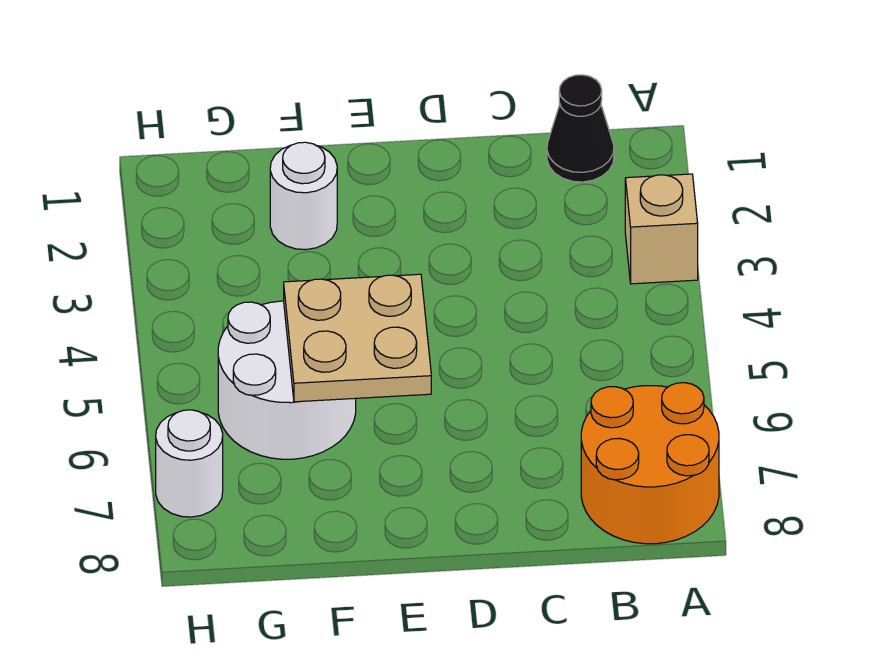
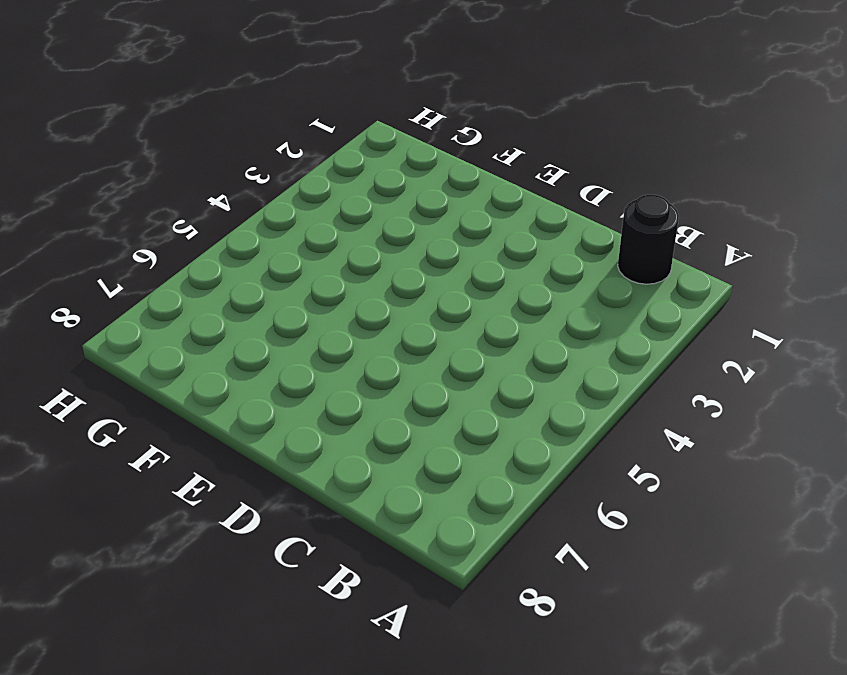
black round brick B1 level 1 -> black cone B1 level 1
none -> tan brick A3 level 1
none -> orange round brick A7:B8 level 1

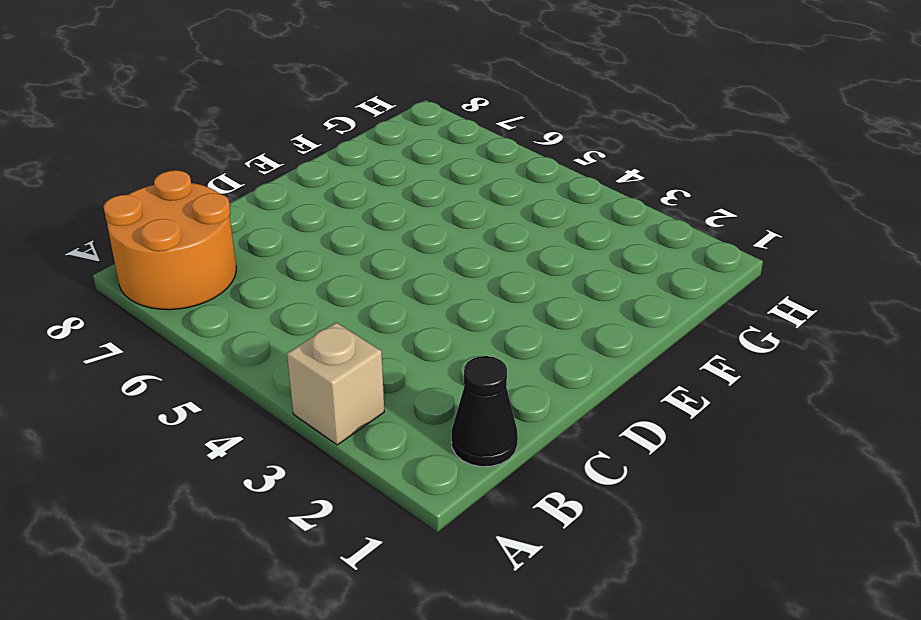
none -> white round brick F2 level 1
none -> white round brick F5:G6 level 1

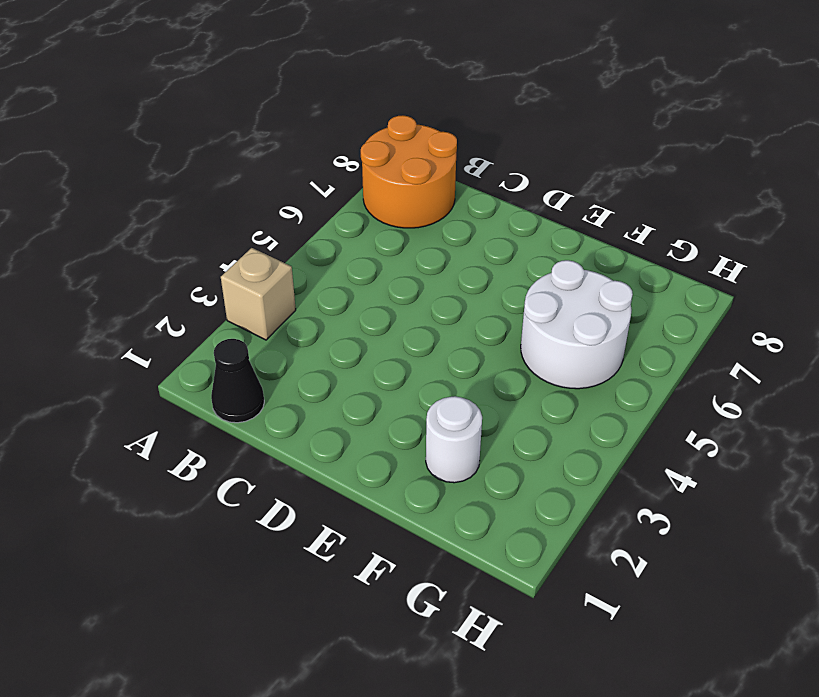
none -> white round brick H7 level 1
none -> tan plate E5:F6 level 2

